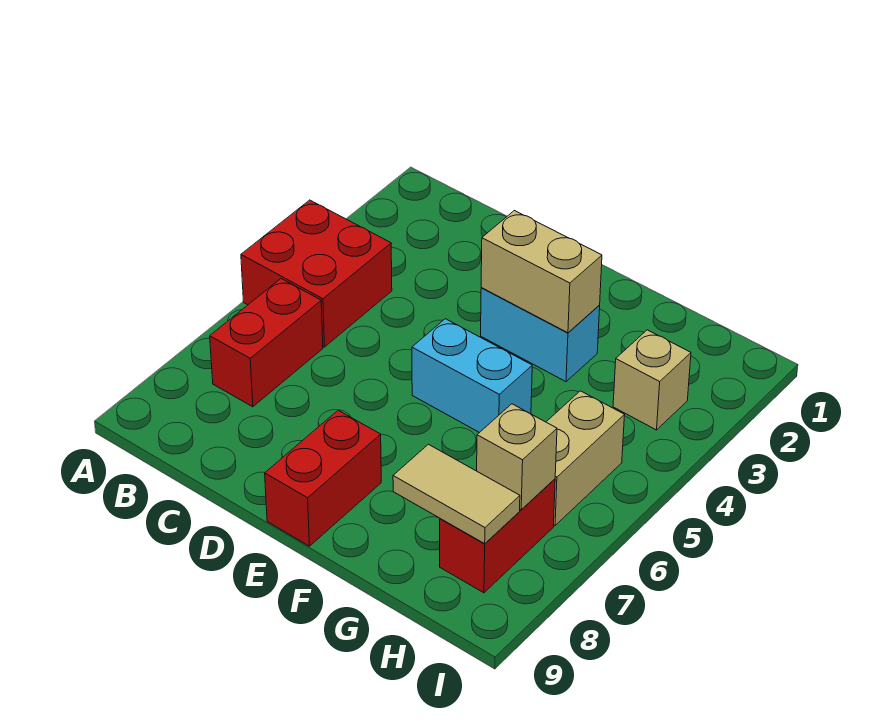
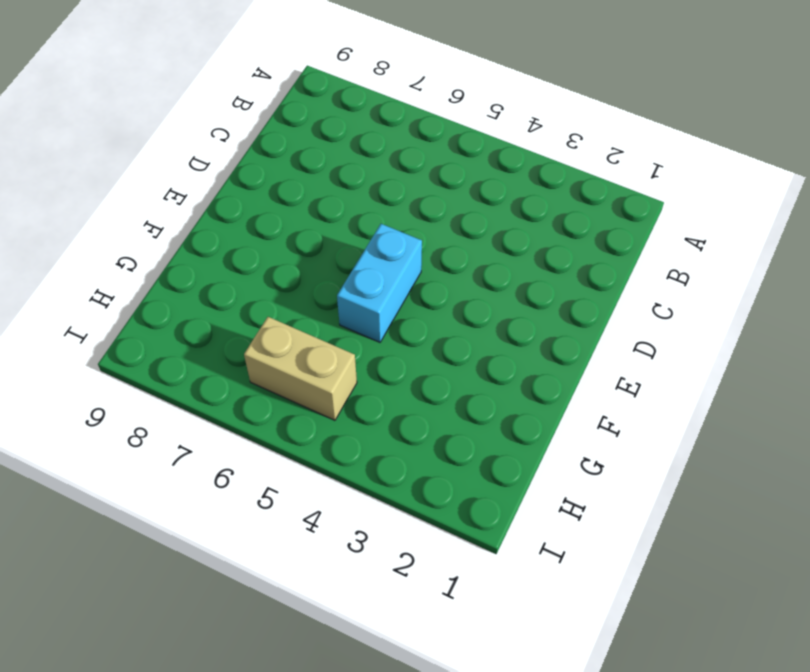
none -> red brick A4:B5 level 1
none -> red brick B6:B7 level 1

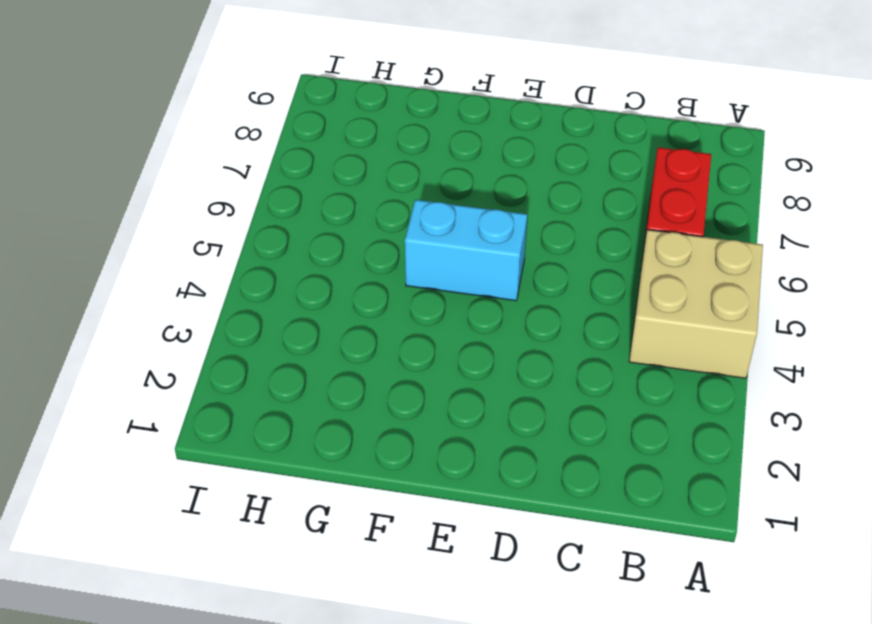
tan brick A4:B5 level 1 -> red brick A4:B5 level 1
none -> cyan brick E3:F3 level 1
none -> red brick E8:E9 level 1

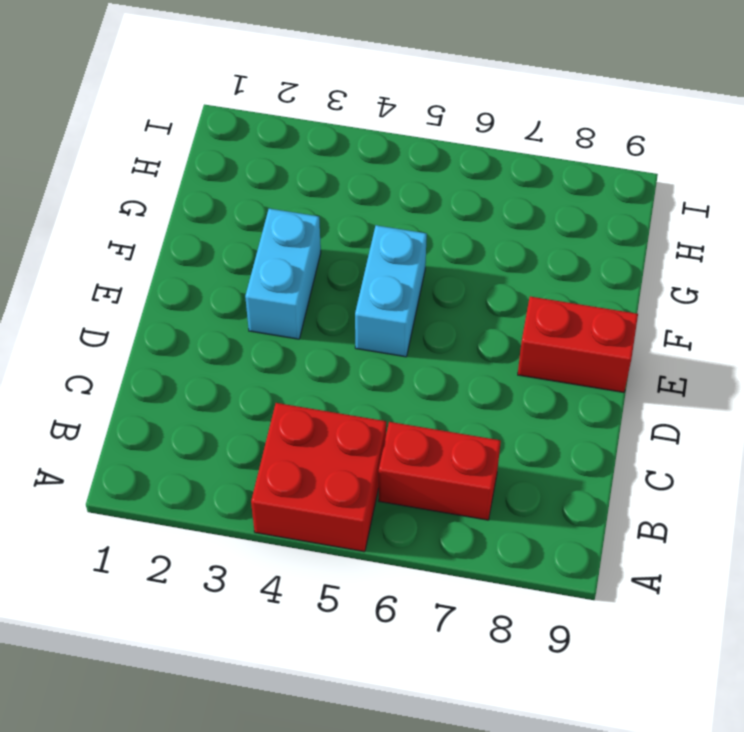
none -> tan brick H3 level 1
none -> tan brick H5:H6 level 1

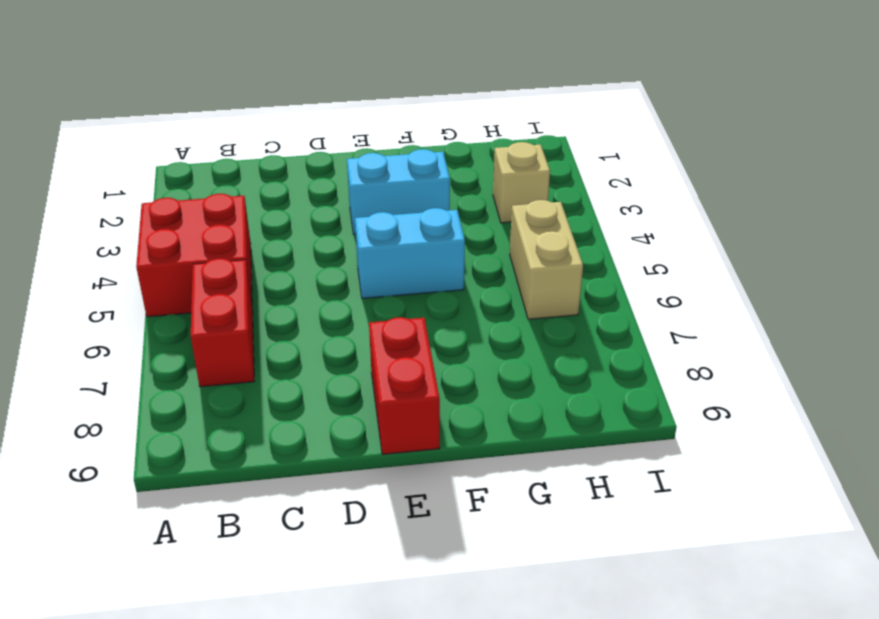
none -> red brick H7:H8 level 1
none -> tan brick E3:F3 level 2

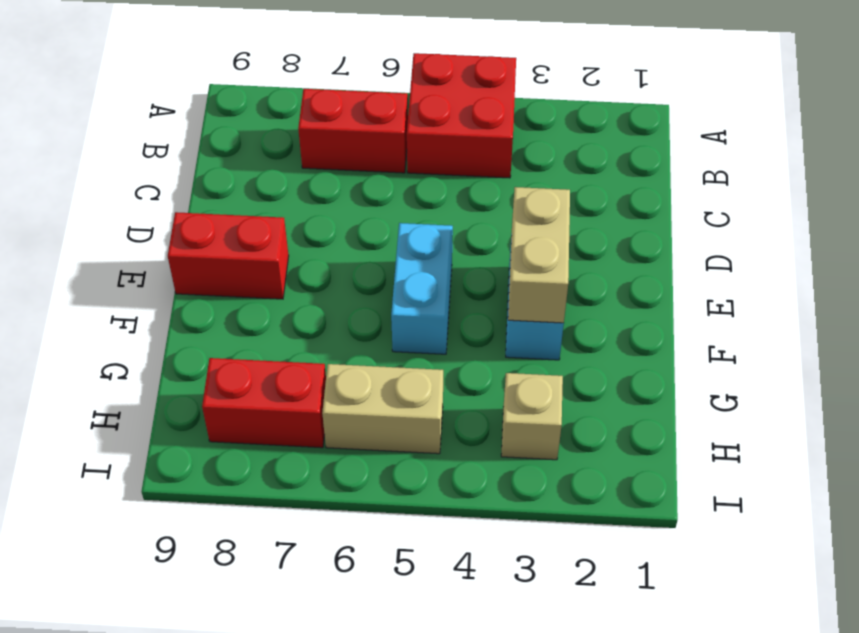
none -> tan tile G8:H8 level 2
none -> tan brick H7 level 2

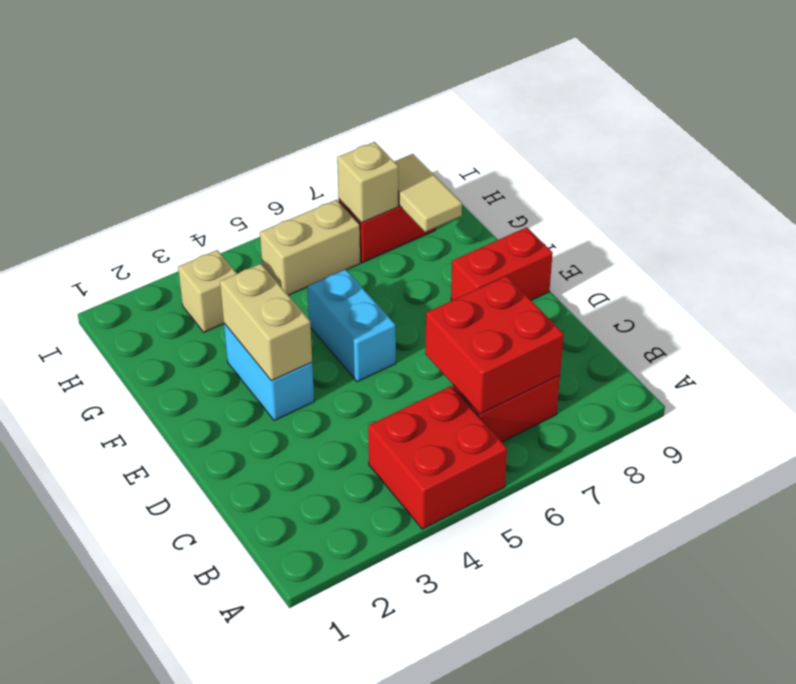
red brick B6:C7 level 2 -> none

